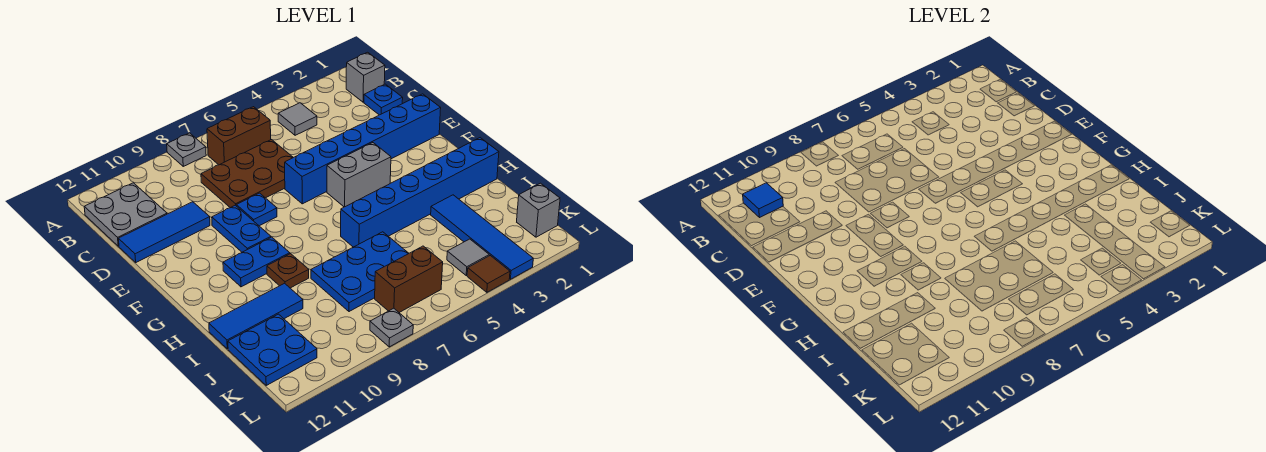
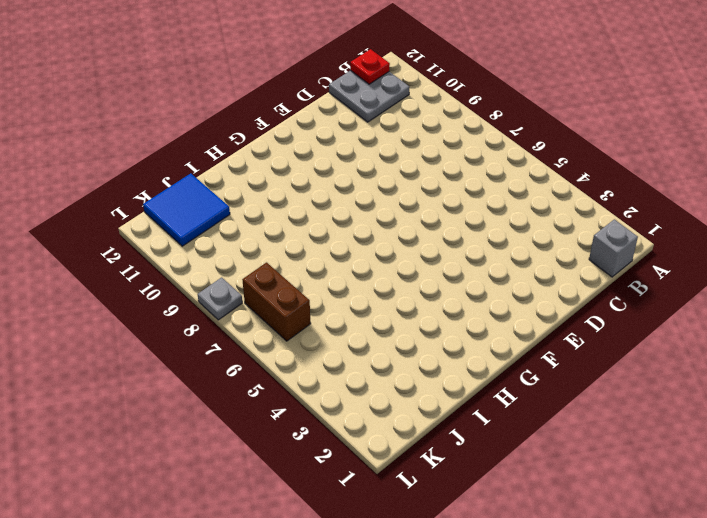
red plate B12 level 2 -> none
blue tile J11:K12 level 1 -> blue plate J11:K12 level 1
none -> grey plate A8 level 1
none -> grey tile B4 level 1
none -> brown brick B6:B7 level 1

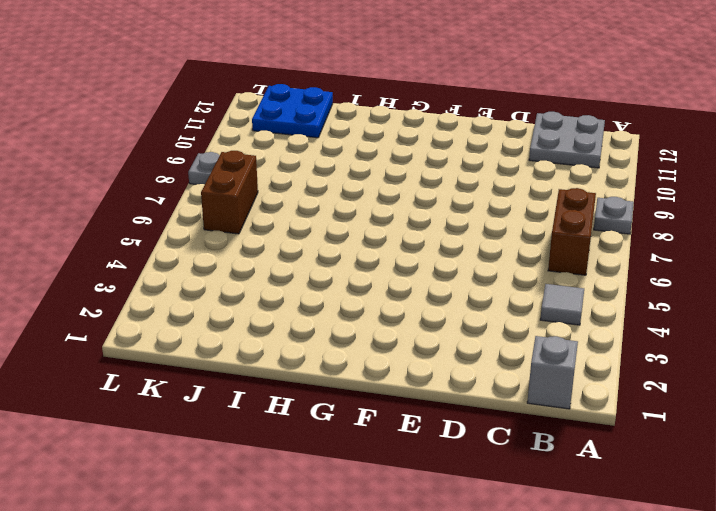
none -> blue plate C1 level 1
none -> brown plate C6:D8 level 1
none -> blue tile D10:D12 level 1

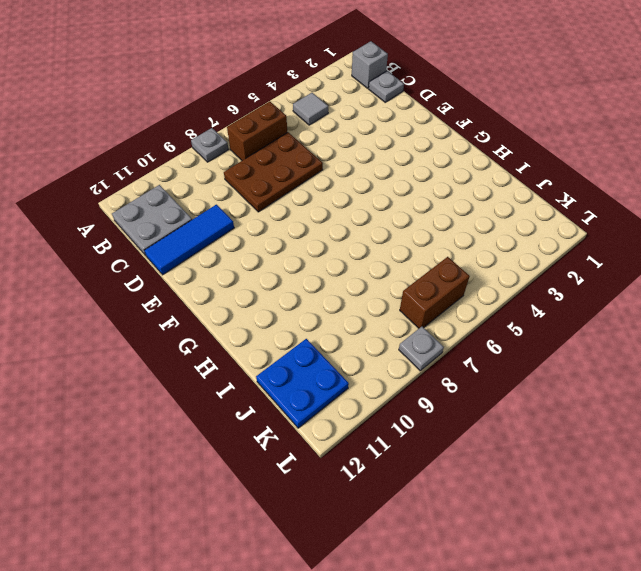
grey plate C1 level 1 -> blue plate C1 level 1
none -> blue brick E1:E6 level 1
none -> blue plate E8 level 1
none -> blue plate E9:F9 level 1

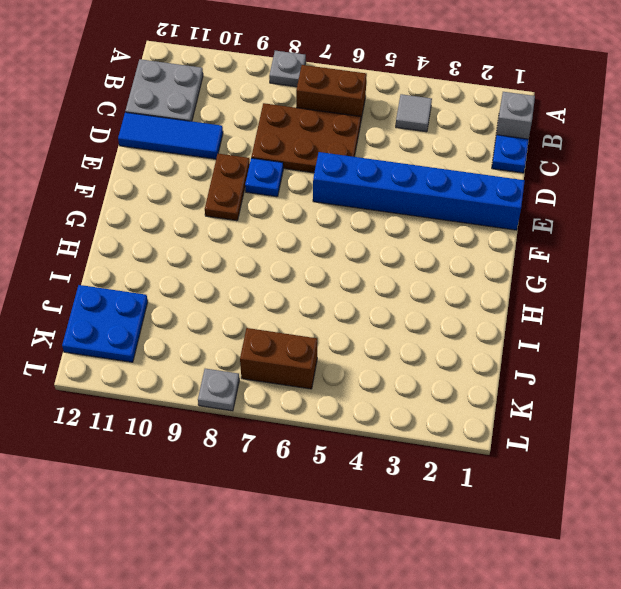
brown plate E9:F9 level 1 -> blue plate E9:F9 level 1
none -> grey brick F4:F5 level 1
none -> blue plate G9:G10 level 1
none -> blue brick H1:H6 level 1

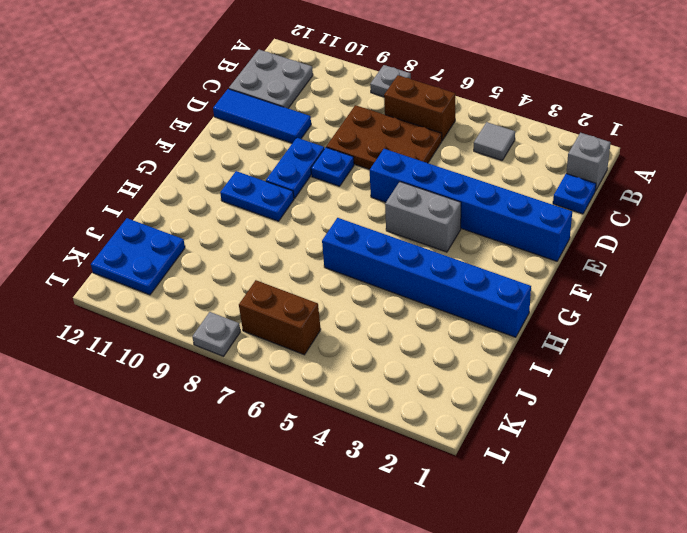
none -> brown plate H9 level 1
none -> blue tile I3:L3 level 1
none -> blue plate I6:J8 level 1

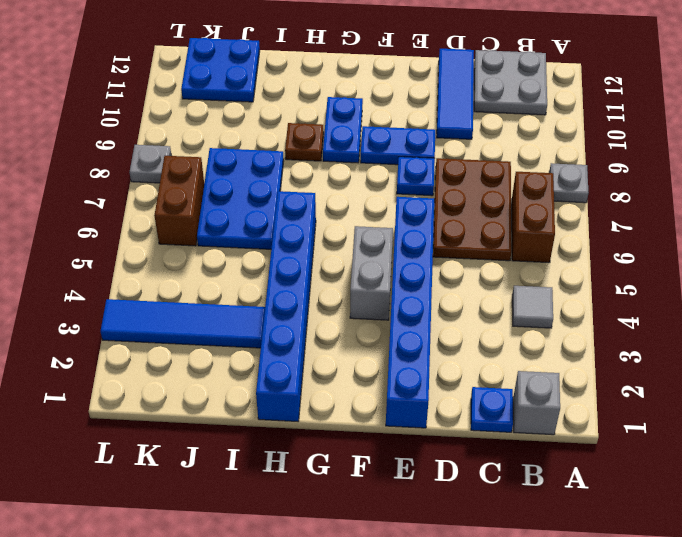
none -> blue tile I10:I12 level 1
none -> grey brick K1 level 1
none -> grey tile K4 level 1

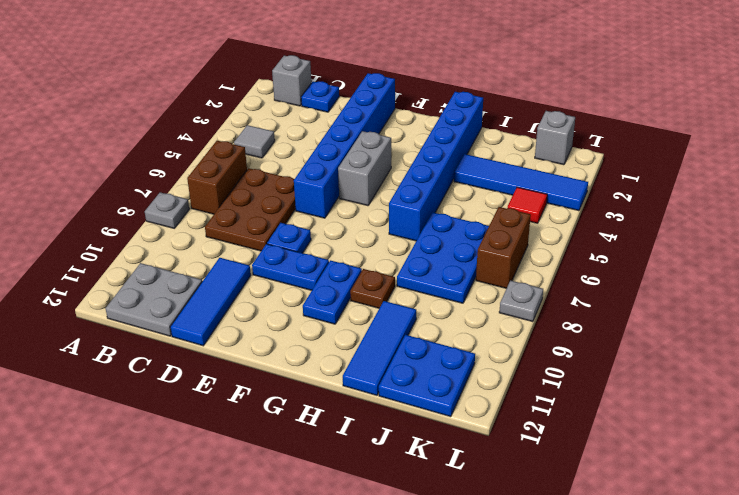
red tile K4 level 1 -> grey tile K4 level 1
none -> brown tile L4 level 1
none -> blue tile B11 level 2

